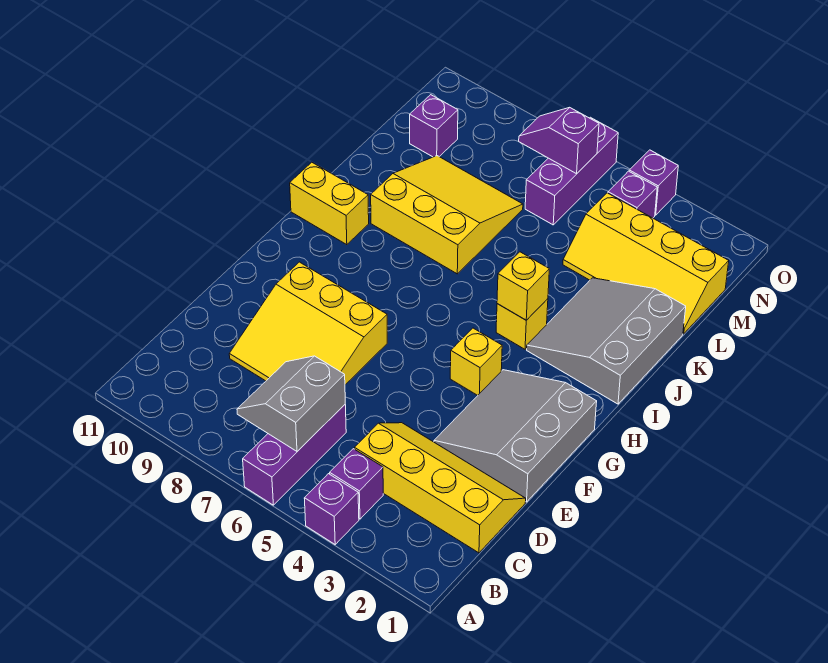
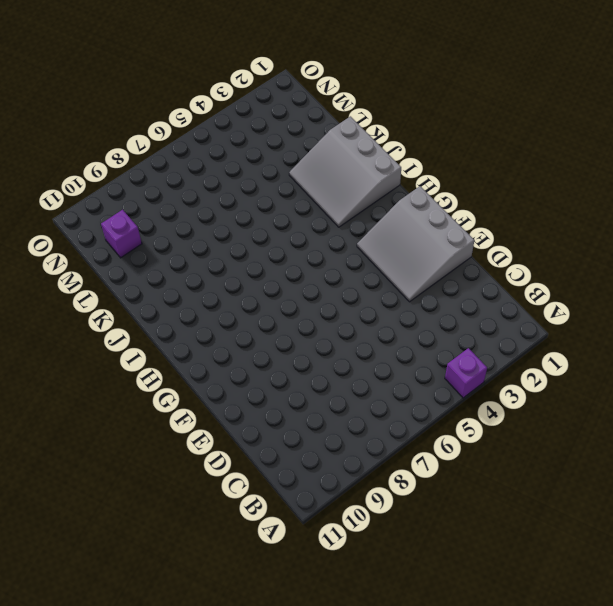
none -> purple brick A6:C6 level 1
none -> purple brick B4 level 1
none -> yellow slope C1:D4 level 1 top C

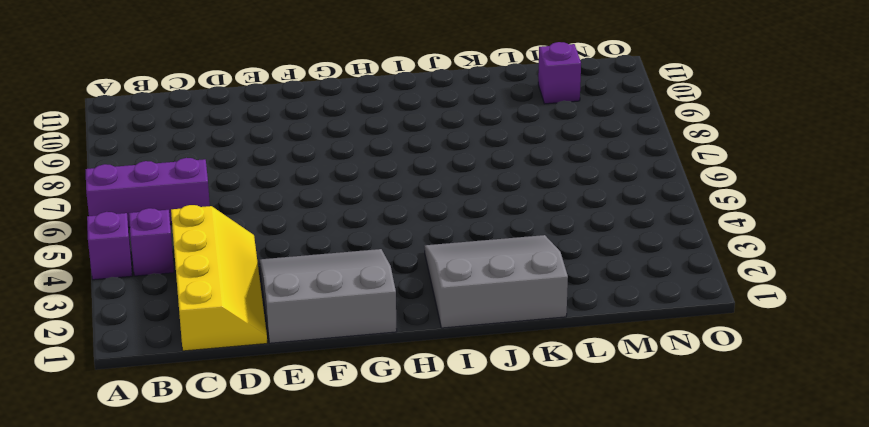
none -> yellow slope D7:F9 level 1 top F
none -> yellow brick G4 level 1
none -> yellow brick I4 level 1

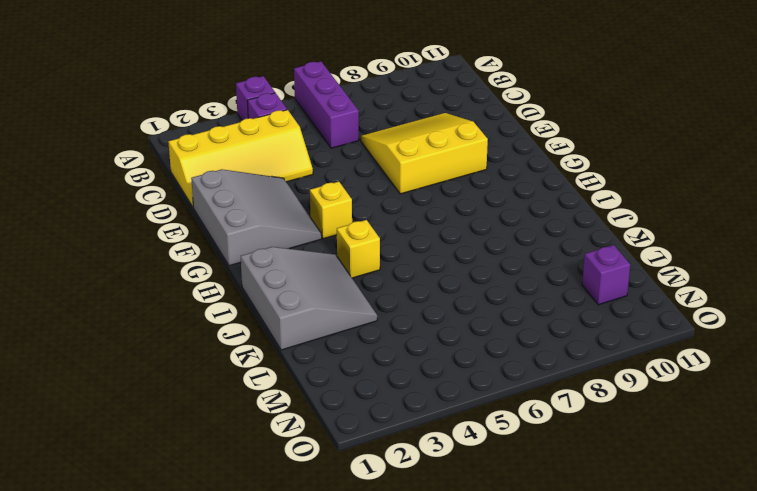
none -> yellow brick I10:I11 level 1
none -> yellow slope J7:L9 level 1 top J
none -> yellow slope L1:M4 level 1 top M

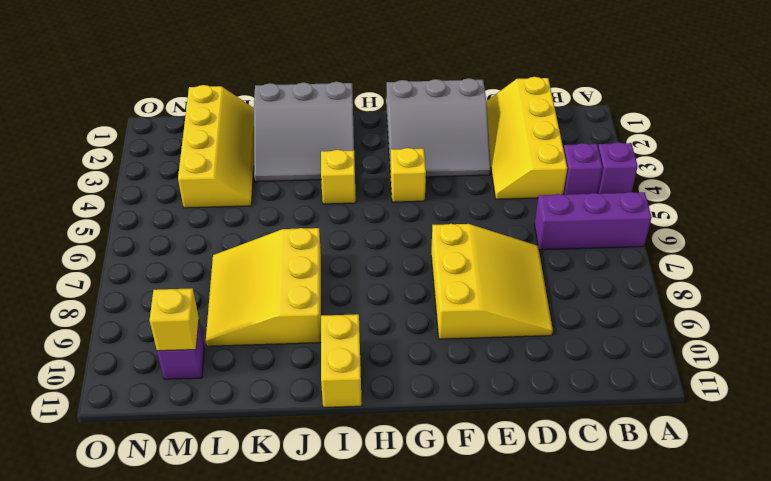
yellow brick M10 level 2 -> yellow brick I4 level 2
none -> purple brick M6:O6 level 1
none -> purple brick N4 level 1
none -> purple brick O4 level 1

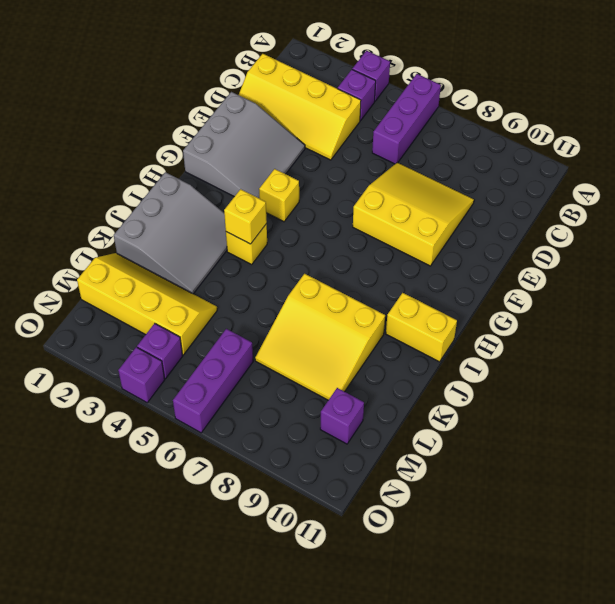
none -> grey slope B6:C7 level 2 top 6
none -> purple slope N6:N7 level 2 top 6

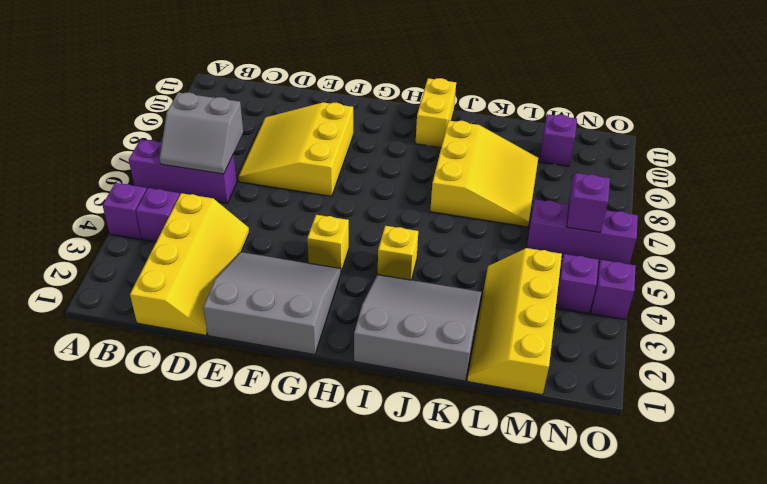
grey slope B6:C7 level 2 top 7 -> grey slope B6:C7 level 2 top 6
none -> yellow brick I4 level 2

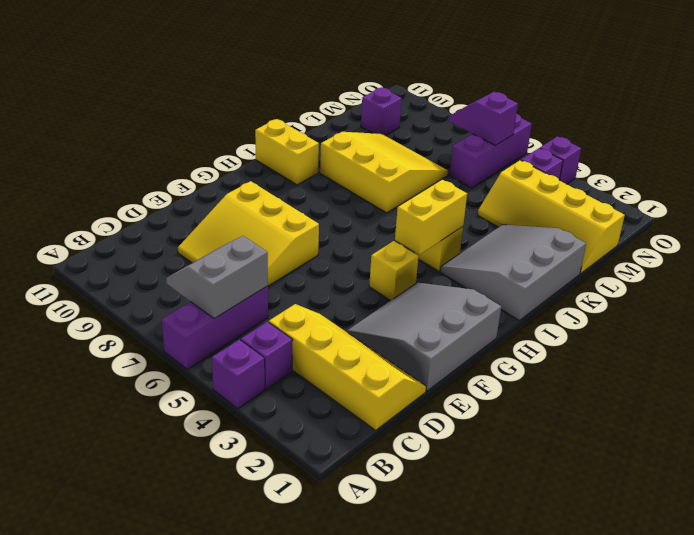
yellow brick H4:I4 level 2 -> yellow brick I4 level 2

